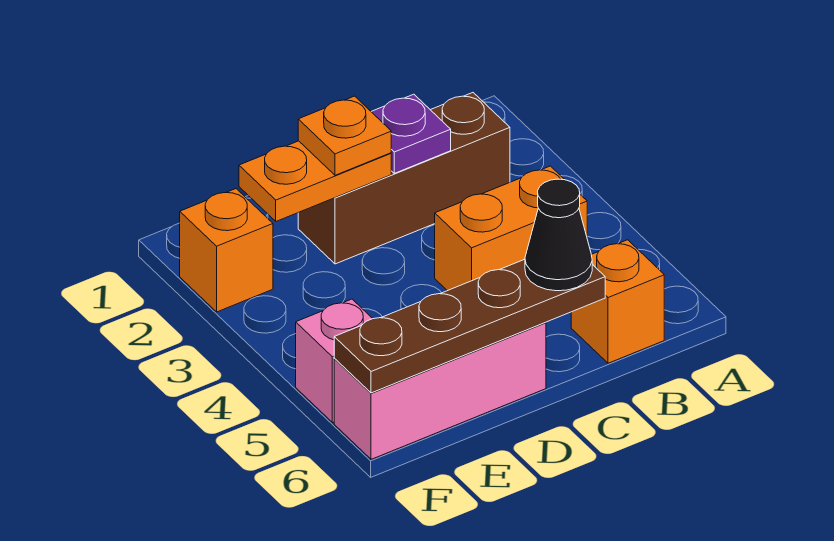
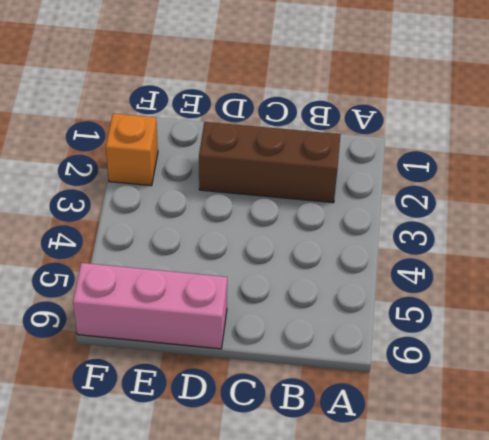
none -> orange brick B4:C4 level 1
none -> orange brick B6 level 1

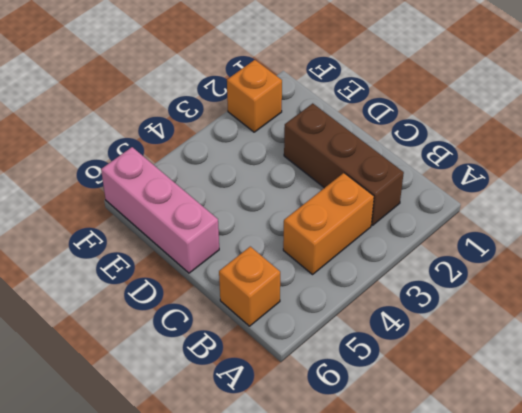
orange brick B3:B4 level 1 -> orange brick B4:C4 level 1
none -> pink brick F5 level 1
none -> purple plate C2 level 2

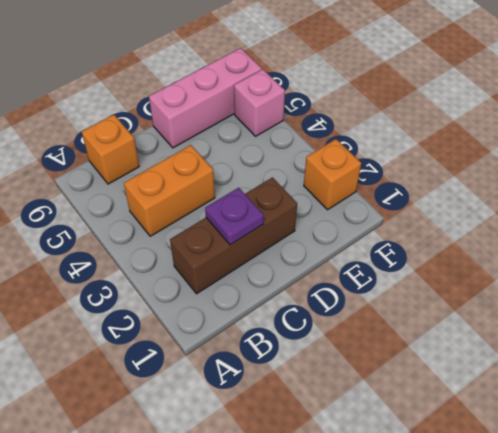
none -> brown plate C6:F6 level 2
none -> orange plate D2:E2 level 2

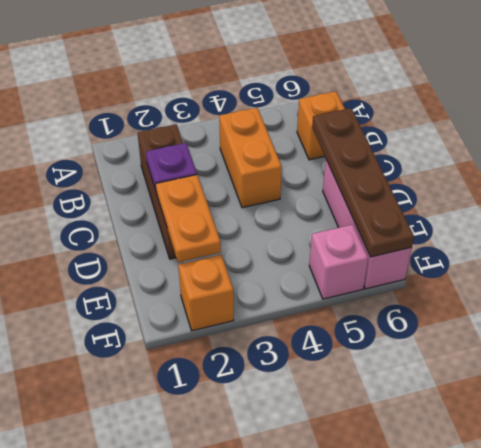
none -> black cone C6 level 3
none -> orange plate D2 level 3

